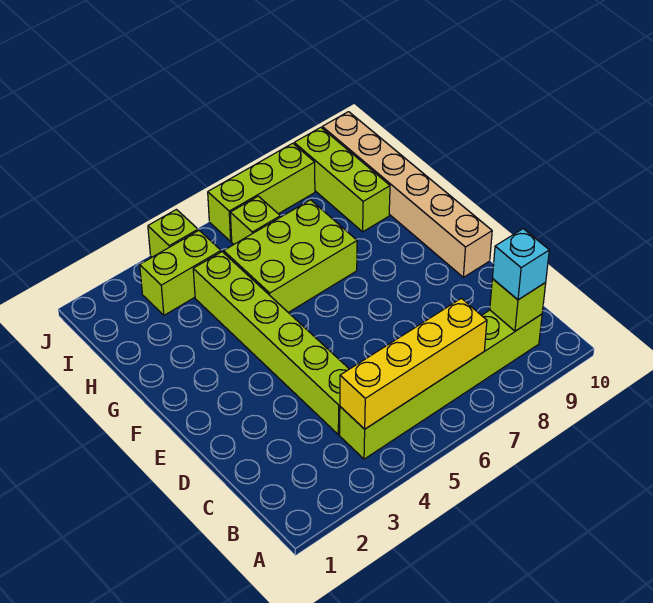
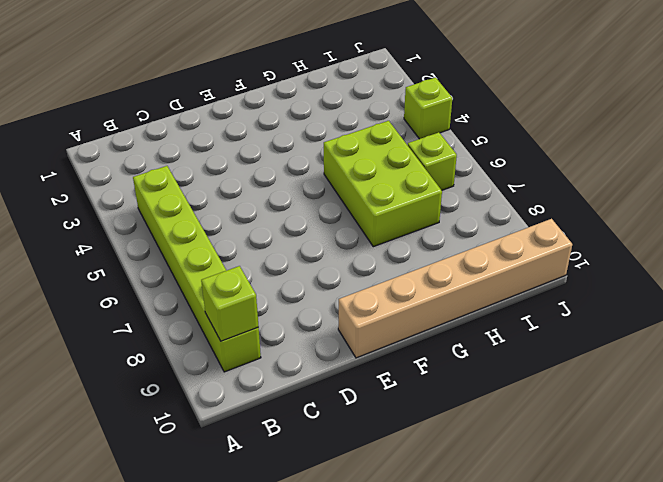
none -> lime brick C4:H4 level 1
none -> lime brick H9:J9 level 1
none -> lime brick I3:I4 level 1

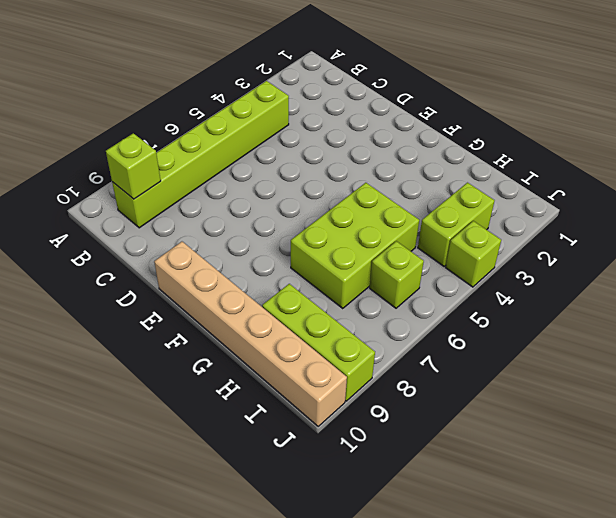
none -> lime brick C4:H4 level 1
none -> lime brick J6:J8 level 1
none -> yellow brick B4:B7 level 2

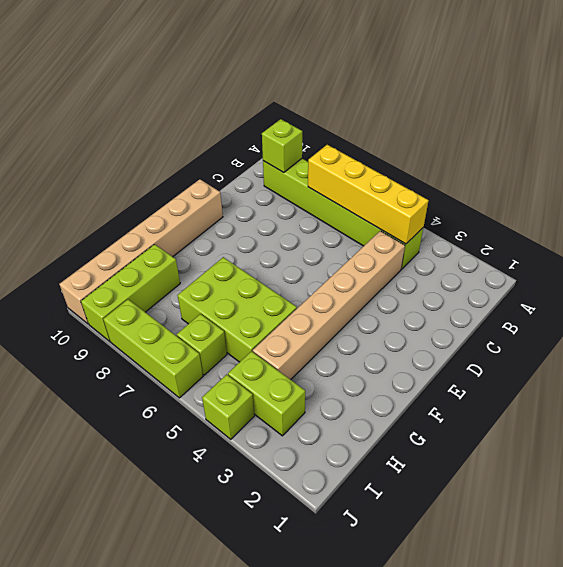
tan brick C4:H4 level 1 -> lime brick C4:H4 level 1
none -> cyan brick B9 level 3

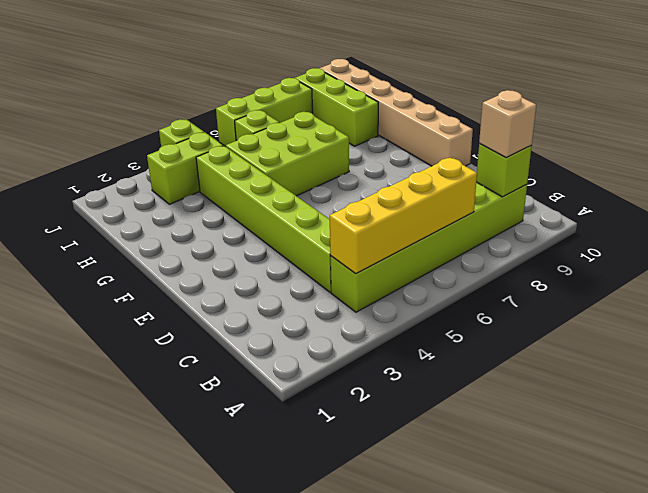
tan brick B9 level 3 -> cyan brick B9 level 3

